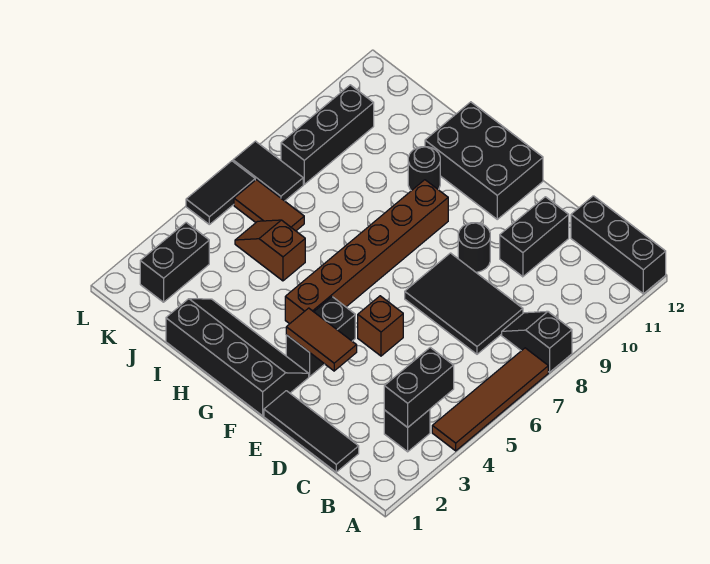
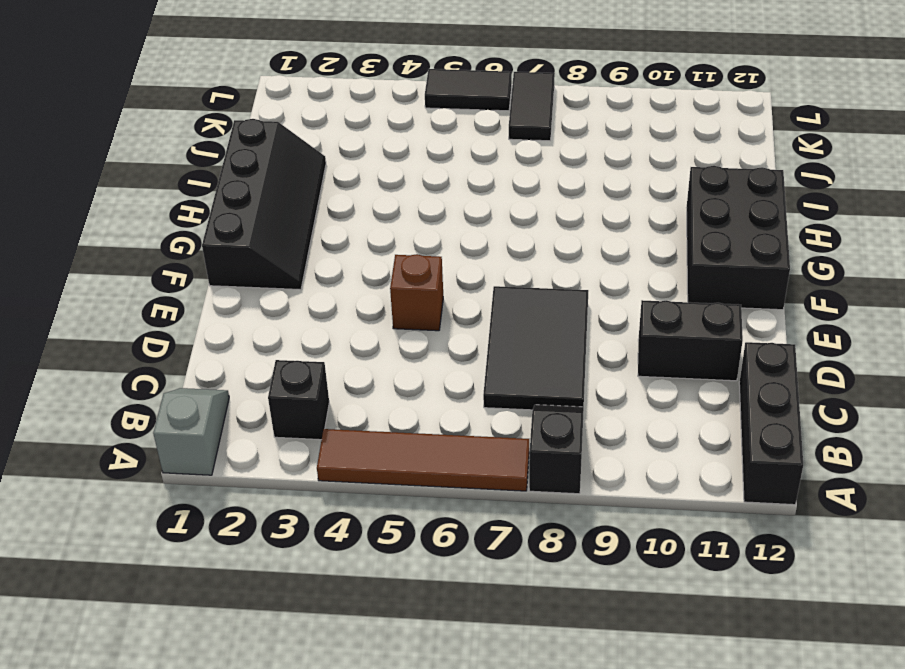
grey slope A1:B1 level 1 top A -> none
none -> black tile C1:E1 level 1
none -> black round brick E9 level 1
none -> black brick F3:F4 level 1

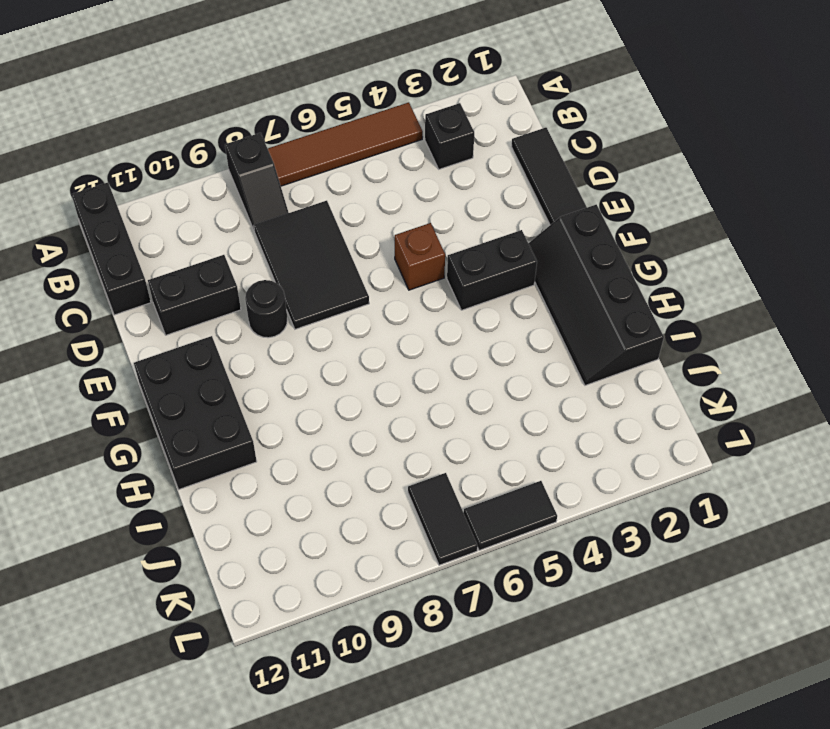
none -> brown brick G4:G9 level 1
none -> black round brick H10 level 1
none -> brown slope I5:J5 level 1 top I

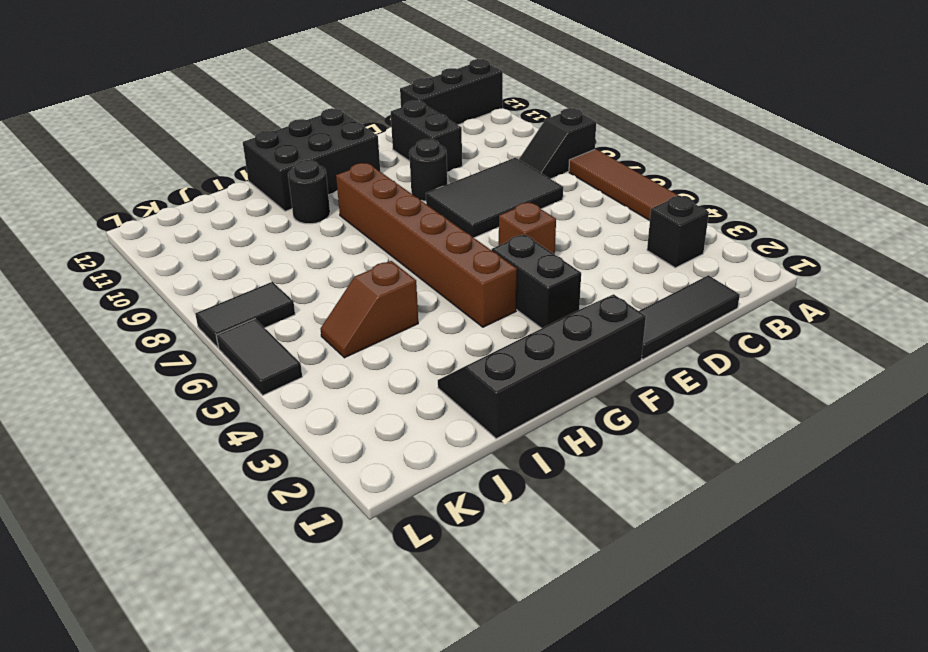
none -> brown tile J6:K6 level 1
none -> black brick K2:K3 level 1
none -> black brick K8:K10 level 1

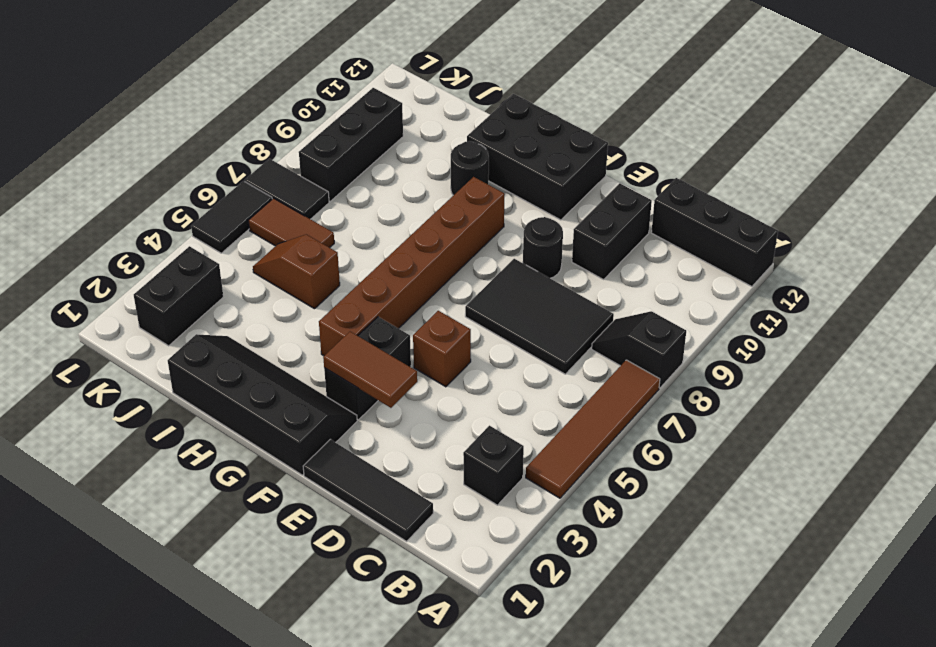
none -> black brick B3:B4 level 2

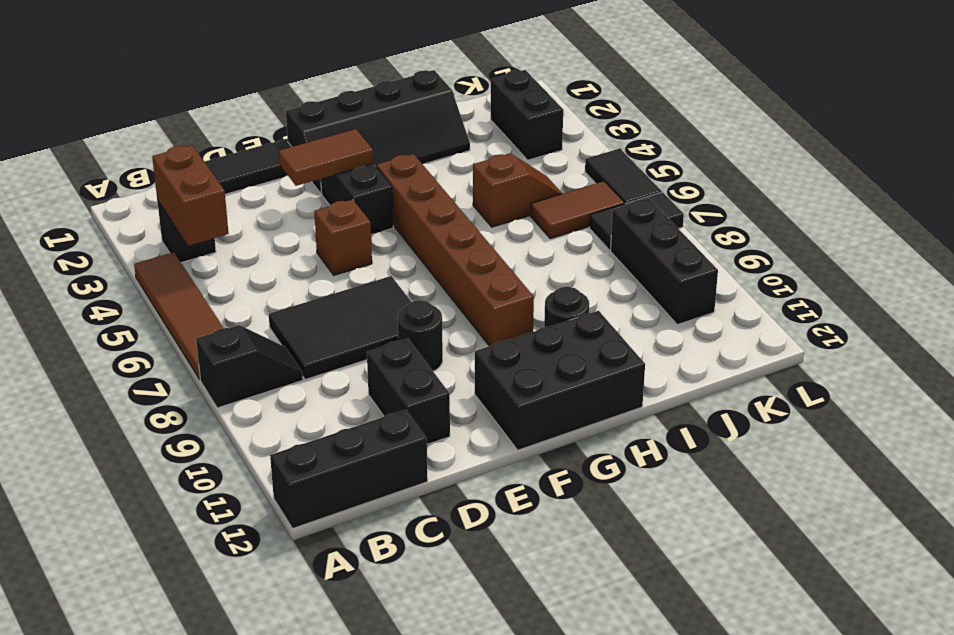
brown brick B3:B4 level 2 -> black brick B3:B4 level 2

